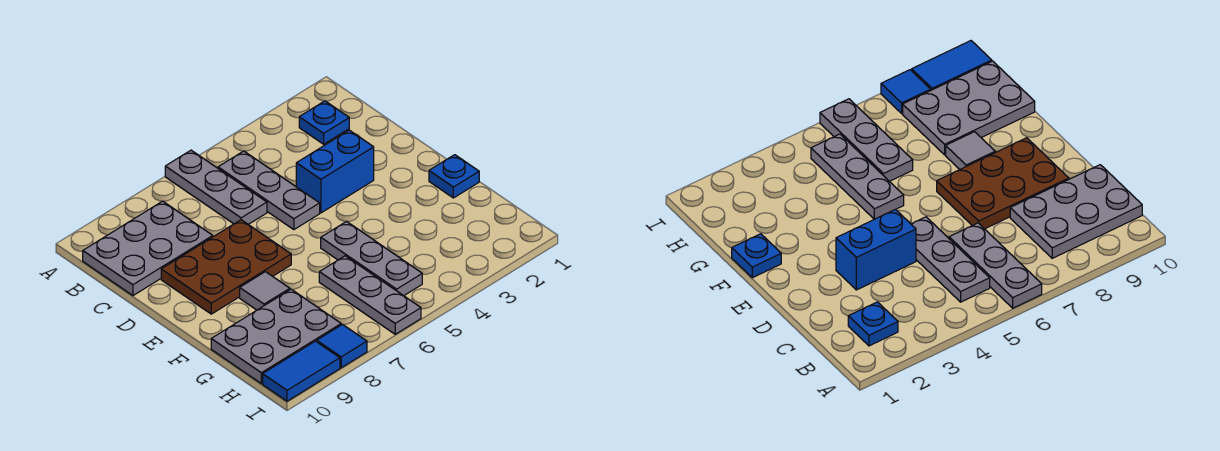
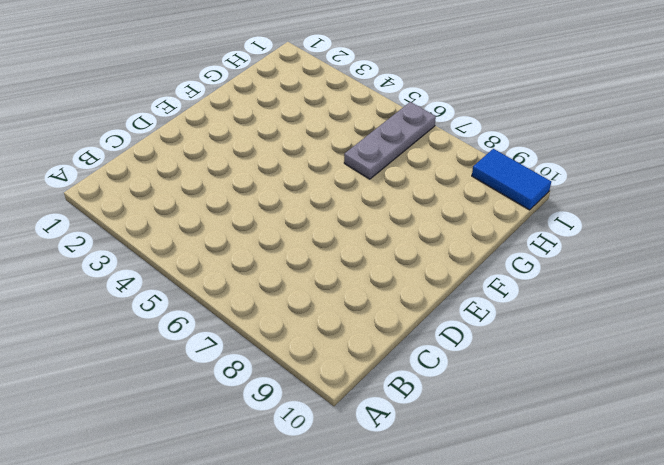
none -> grey plate A6:C6 level 1
none -> blue plate B2 level 1
none -> grey plate B5:D5 level 1

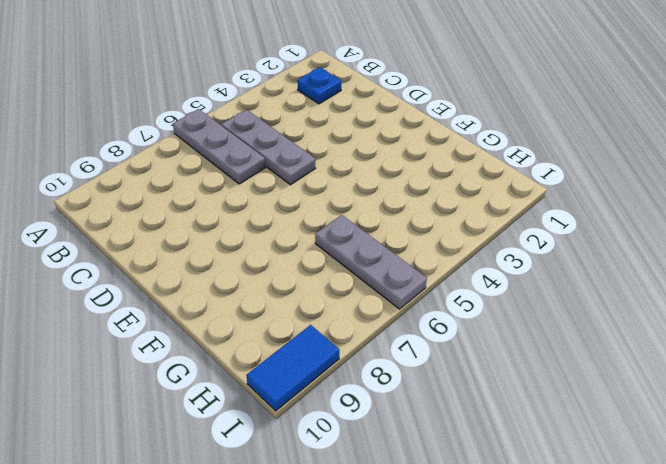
none -> grey plate B8:C10 level 1
none -> blue brick D3:D4 level 1
none -> brown plate D7:E9 level 1

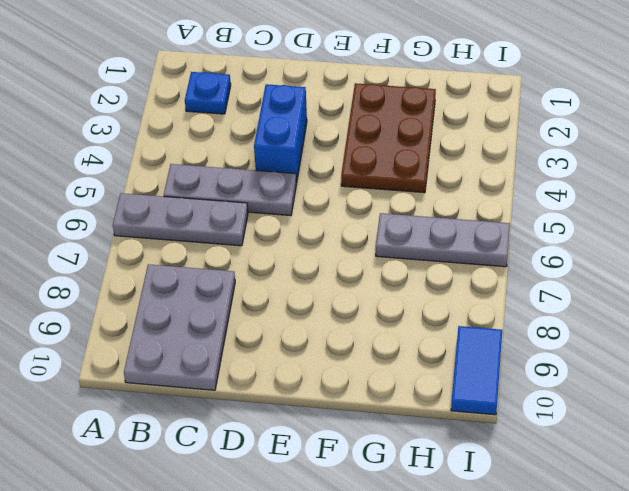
brown plate F2:G4 level 1 -> brown plate D7:E9 level 1
none -> blue plate F1 level 1
none -> grey plate F5:H5 level 1
none -> grey tile F8 level 1

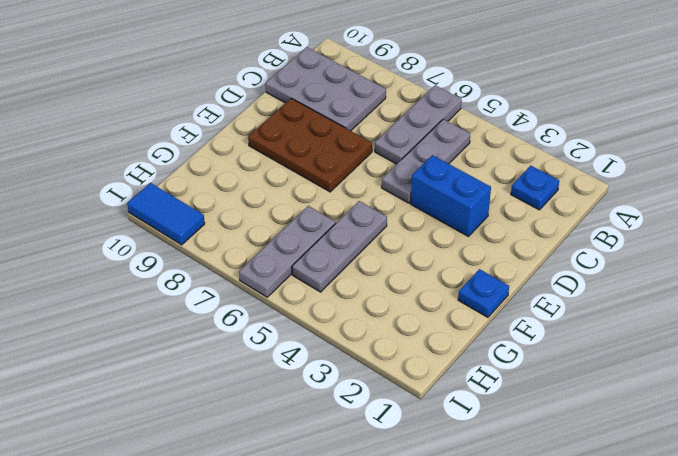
none -> grey tile F8 level 1
none -> grey plate G8:H10 level 1
none -> blue tile I8 level 1

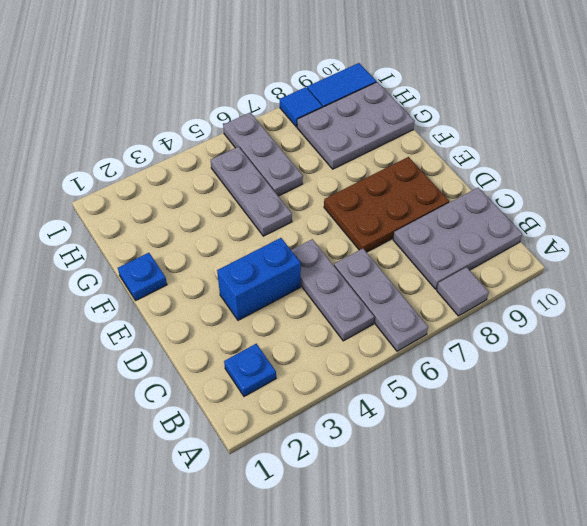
grey tile A8 level 1 -> grey tile F8 level 1

